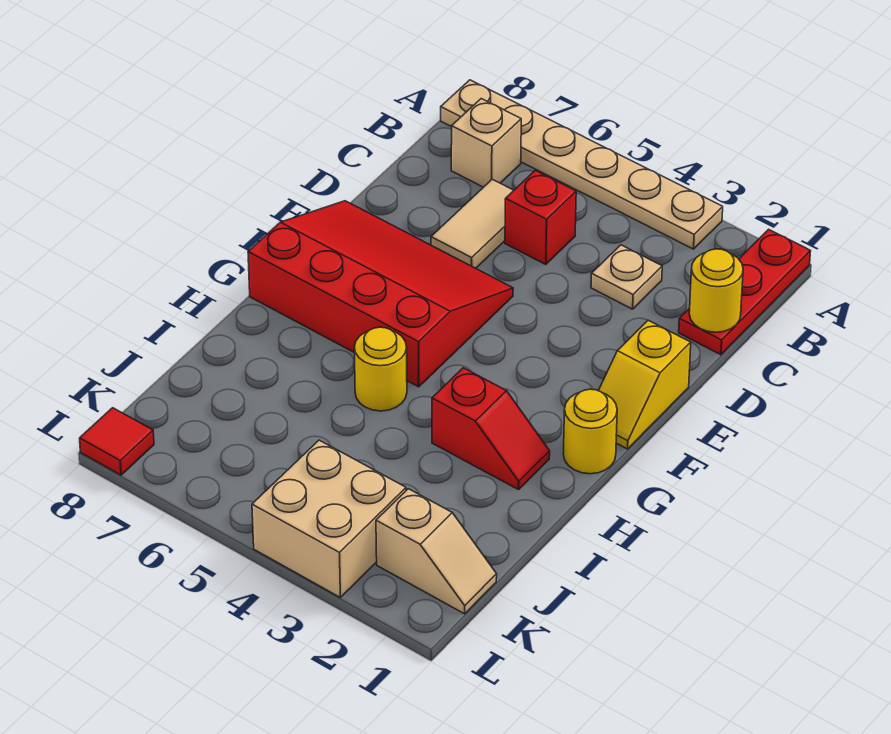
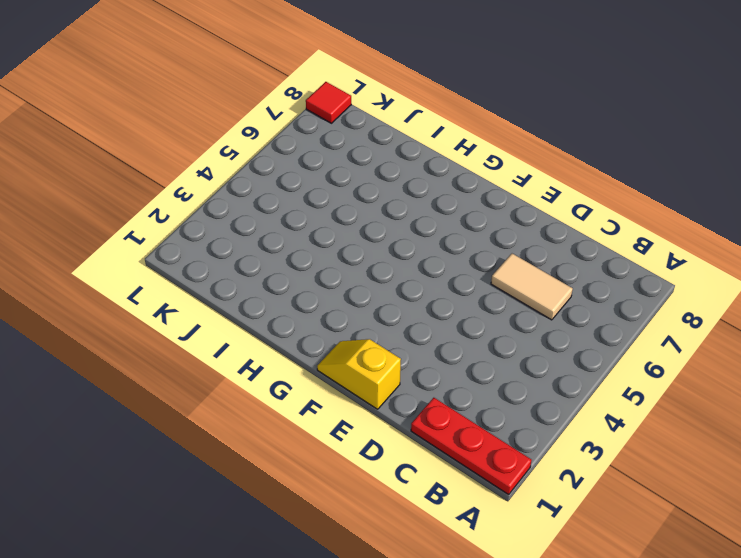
none -> tan plate A3:A8 level 1
none -> tan brick B7 level 1
none -> tan plate C3 level 1

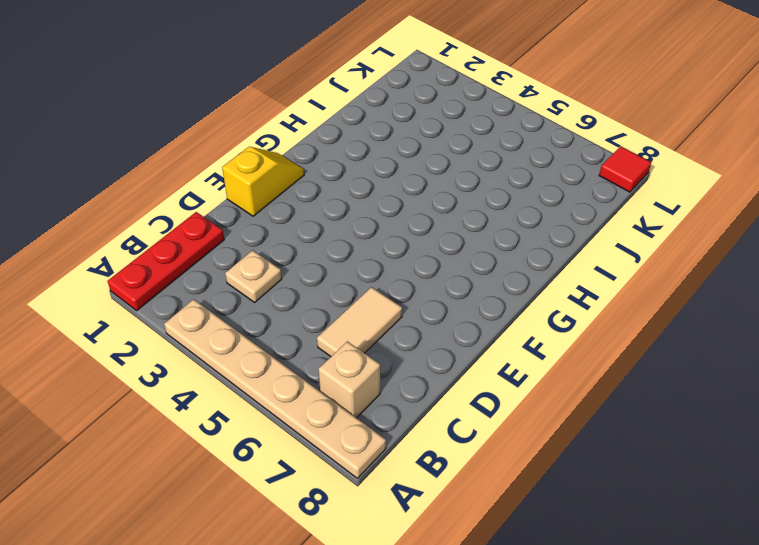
none -> red brick C5 level 1
none -> red slope E5:G8 level 1 top G
none -> yellow round brick G1 level 1

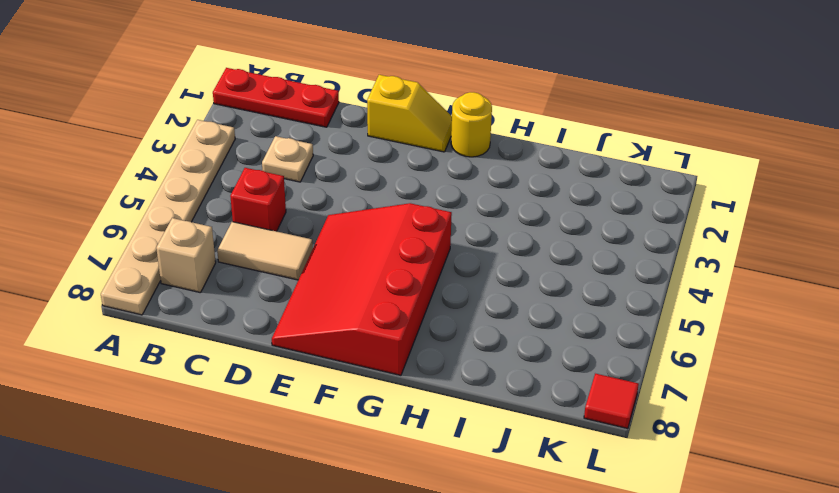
none -> red slope H2:H3 level 1 top 3
none -> yellow round brick H5 level 1
none -> tan slope K1:K2 level 1 top 2

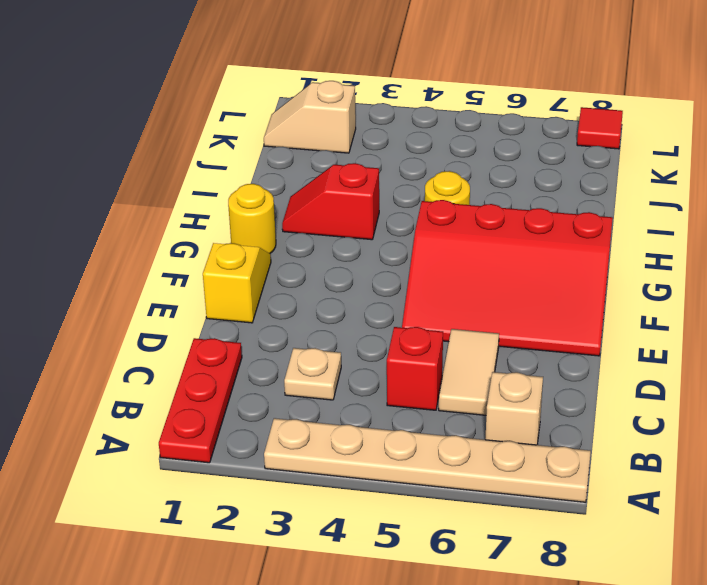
none -> tan brick K3:L4 level 1
none -> yellow round brick C1 level 2

